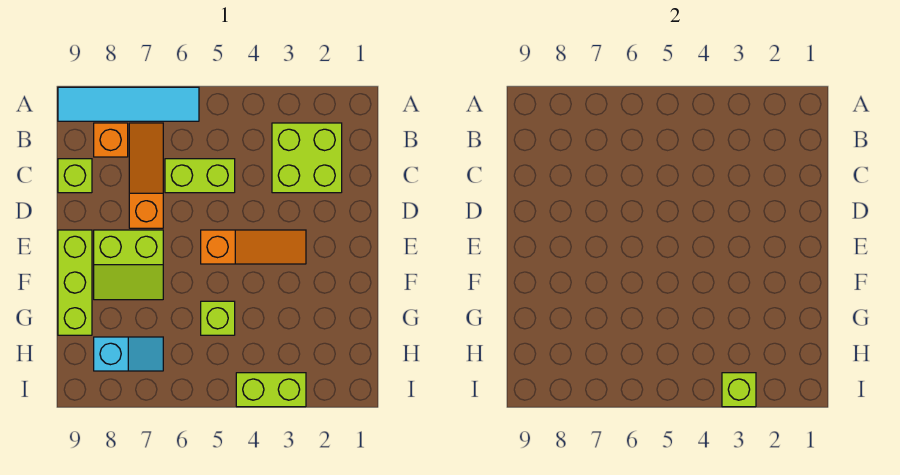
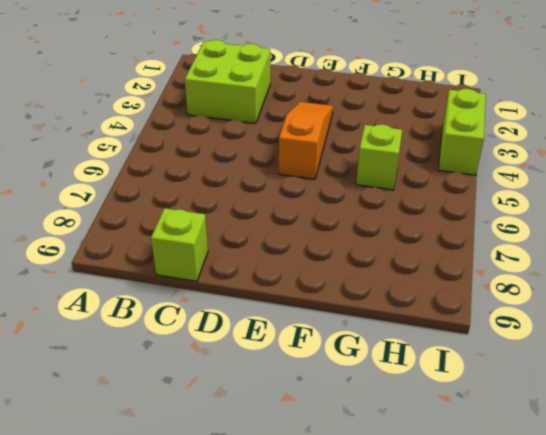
none -> cyan tile A6:A9 level 1
none -> orange slope B7:D7 level 1 top D
none -> orange brick B8 level 1

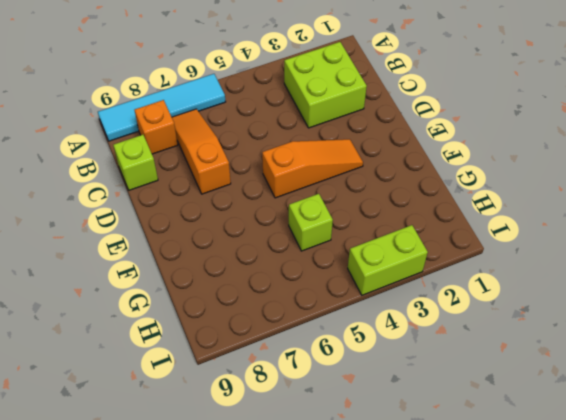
none -> lime brick C5:C6 level 1
none -> lime slope E7:F8 level 1 top E
none -> lime brick E9:G9 level 1

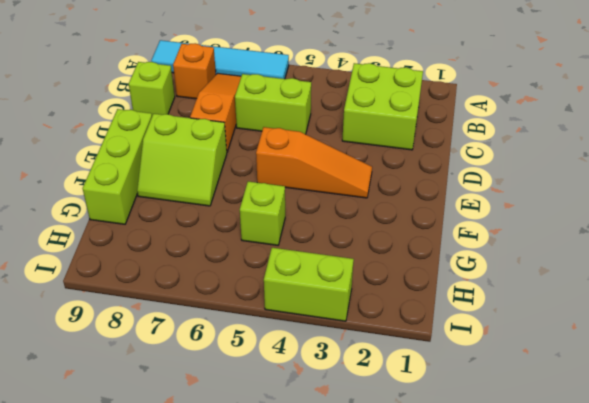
none -> cyan slope H7:H8 level 1 top 8
none -> lime brick I3 level 2

